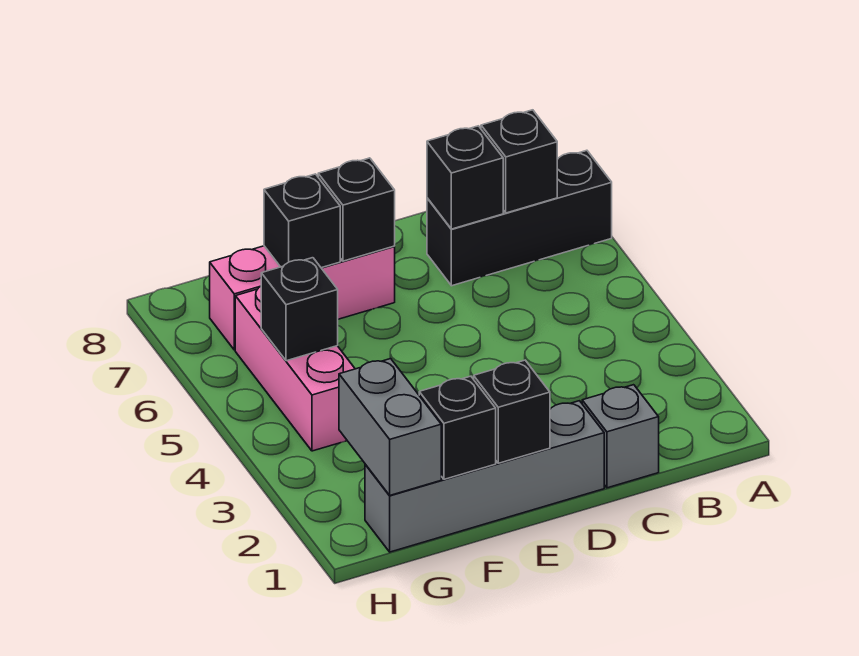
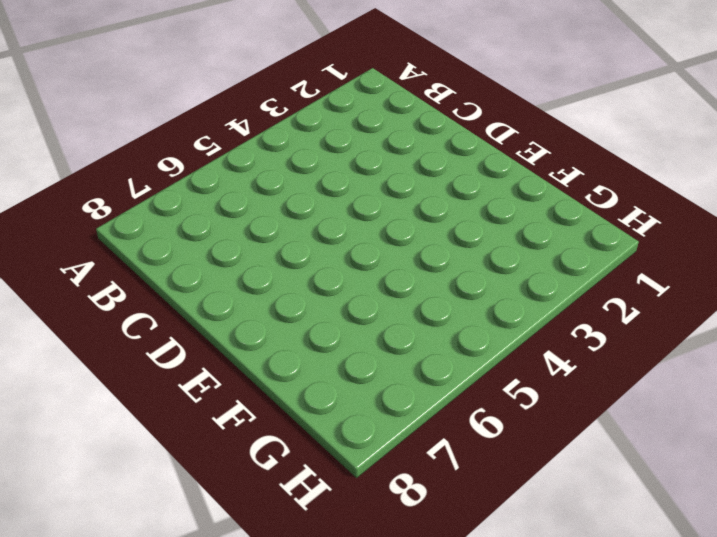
none -> black brick A7:C7 level 1
none -> grey brick C1 level 1
none -> grey brick D1:G1 level 1

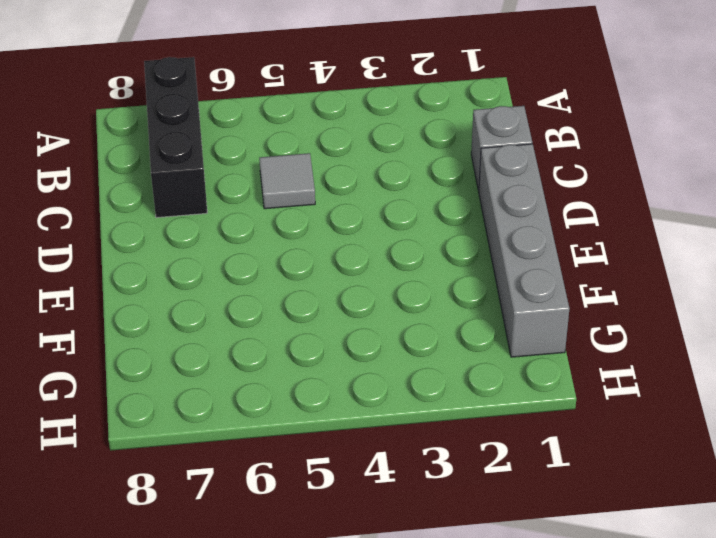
grey tile C5 level 1 -> none
none -> pink brick E7:G7 level 1
none -> pink brick G4:G6 level 1
none -> black brick B7 level 2

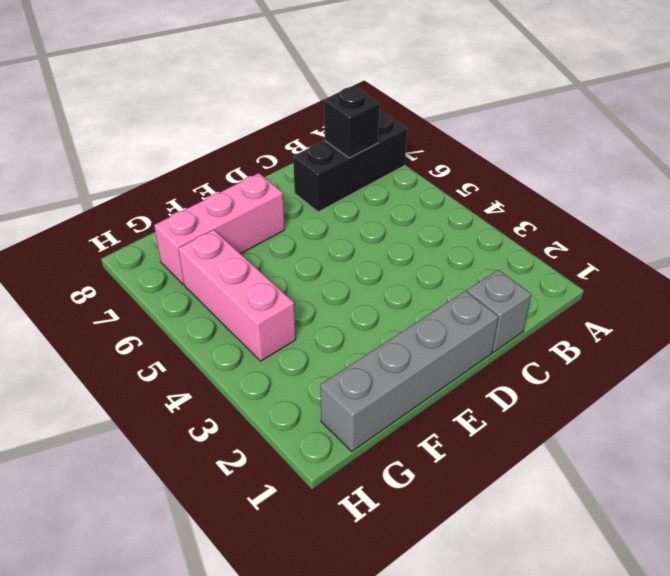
none -> black brick C7 level 2
none -> black brick E1 level 2
none -> black brick E7 level 2

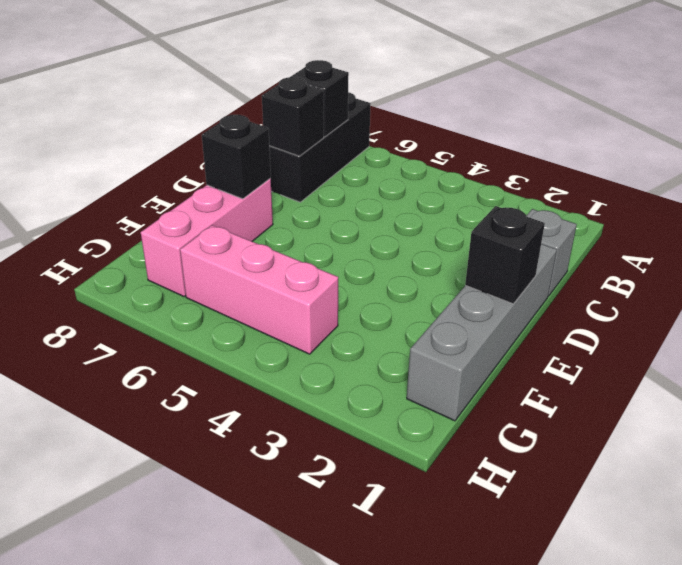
none -> black brick F1 level 2
none -> black brick F7 level 2
none -> grey brick G1:G2 level 2

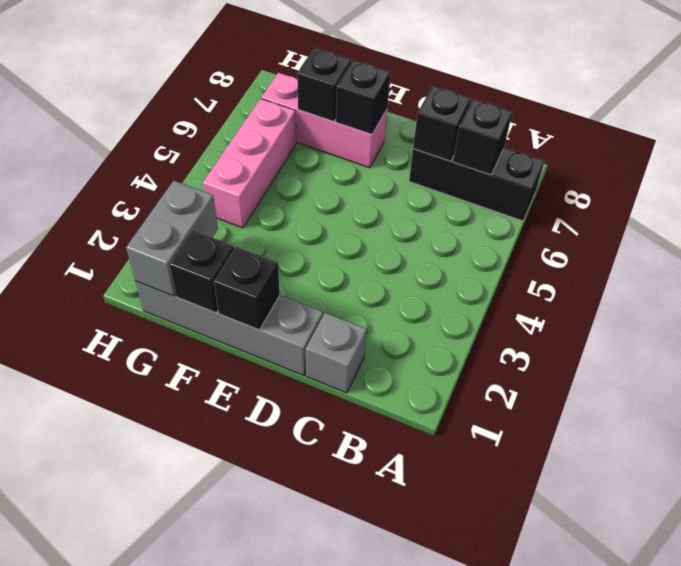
none -> black brick G5 level 2

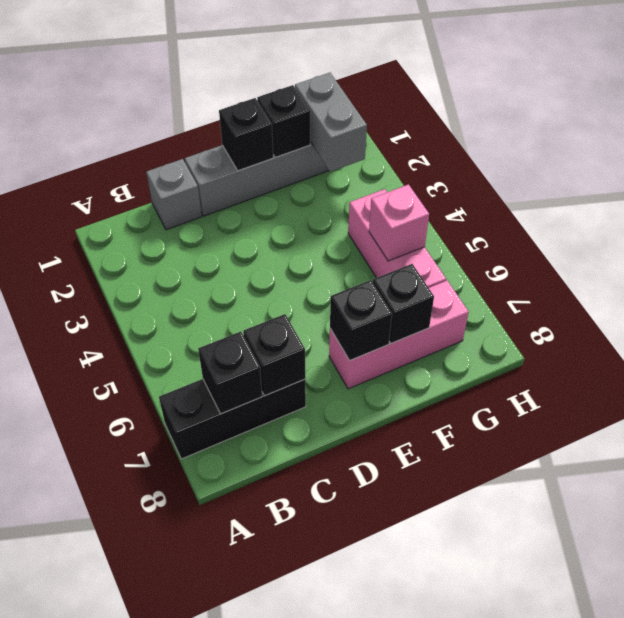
pink brick G5 level 2 -> black brick G5 level 2

